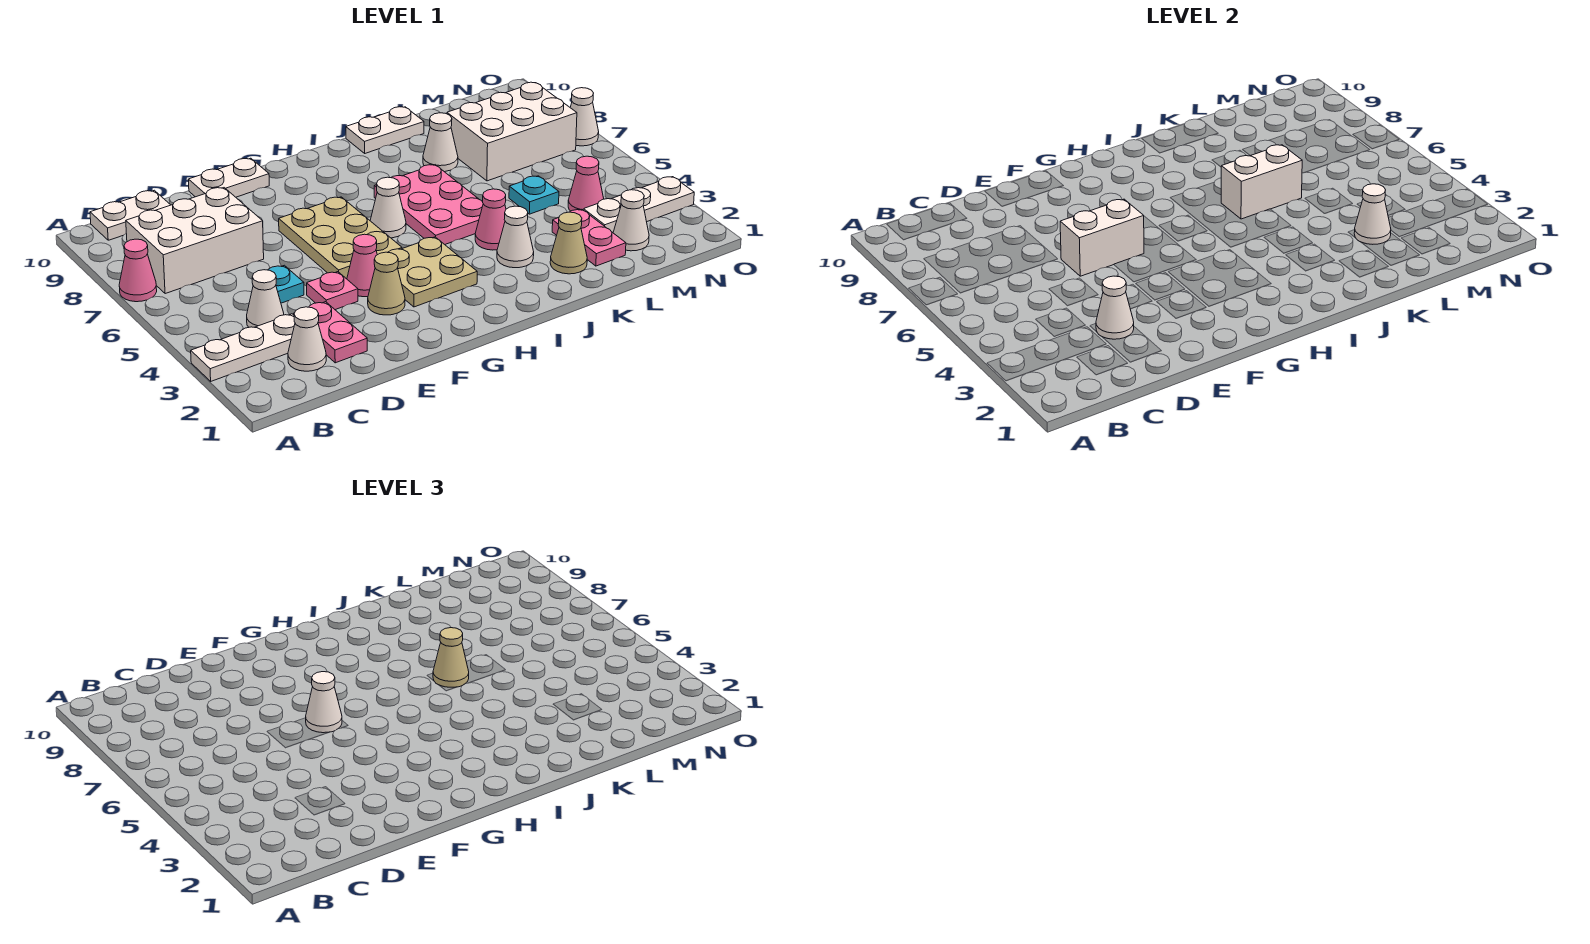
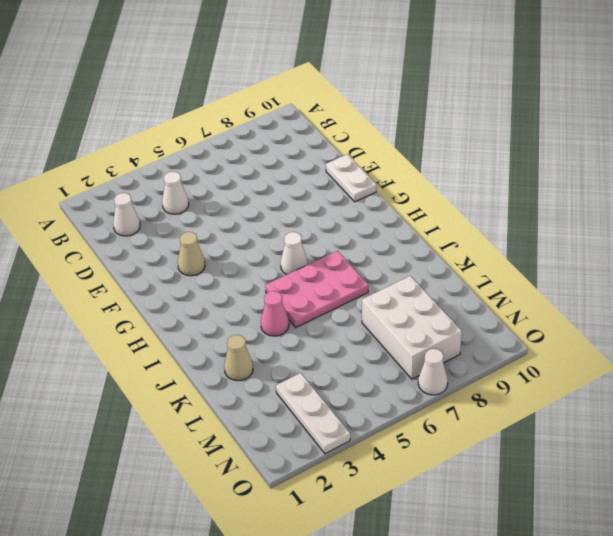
none -> white plate A3:C3 level 1
none -> pink cone A7 level 1
none -> white brick B7:D8 level 1
none -> white plate B10:C10 level 1

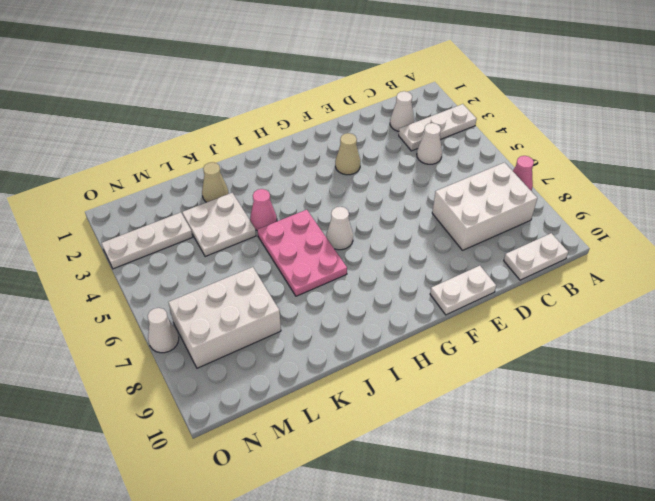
white plate K3:L4 level 1 -> pink plate L2:L3 level 1
none -> pink plate D2:D3 level 1
none -> cyan plate D5 level 1
none -> pink plate E4 level 1
none -> pink cone F4 level 1

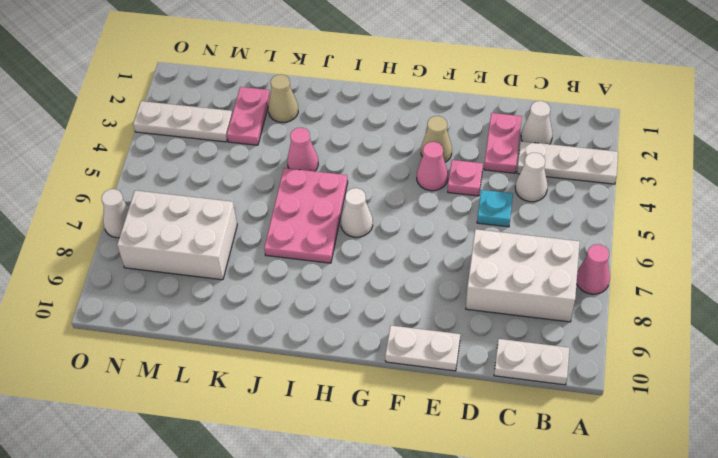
none -> tan plate F5:G7 level 1
none -> tan plate G3:H4 level 1
none -> white cone J3 level 1
none -> white plate J10:K10 level 1

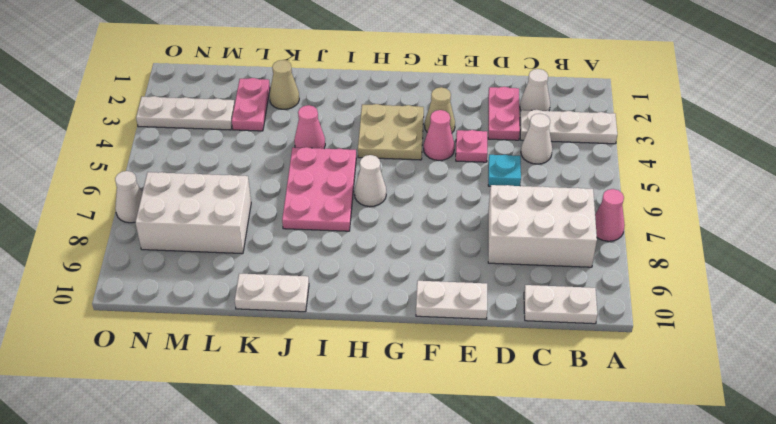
none -> tan plate F5:G7 level 1
none -> white cone J3 level 1
none -> white cone K8 level 1
none -> cyan plate L5 level 1

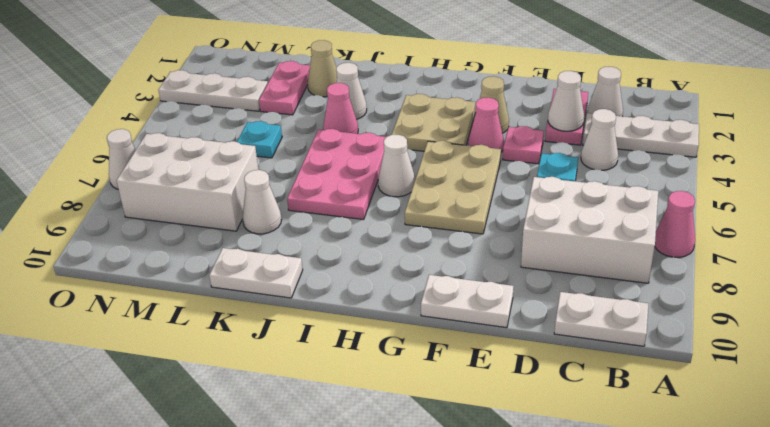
none -> white cone M2 level 1
none -> pink cone M4 level 1
none -> white brick E6:F6 level 2
none -> white brick J6:K6 level 2

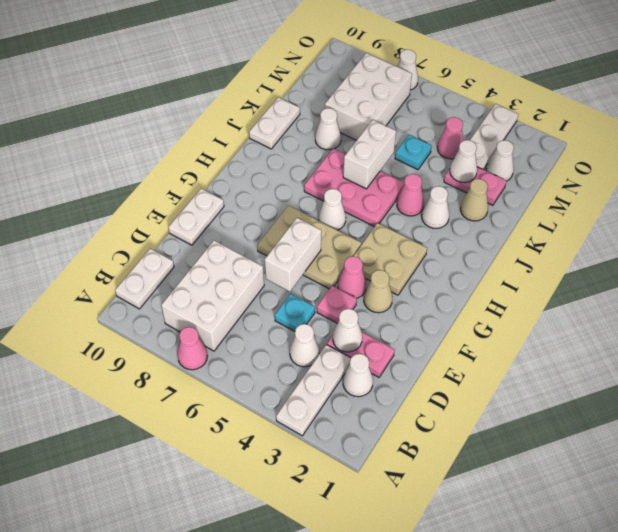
none -> white cone F6 level 3
none -> tan cone J6 level 3

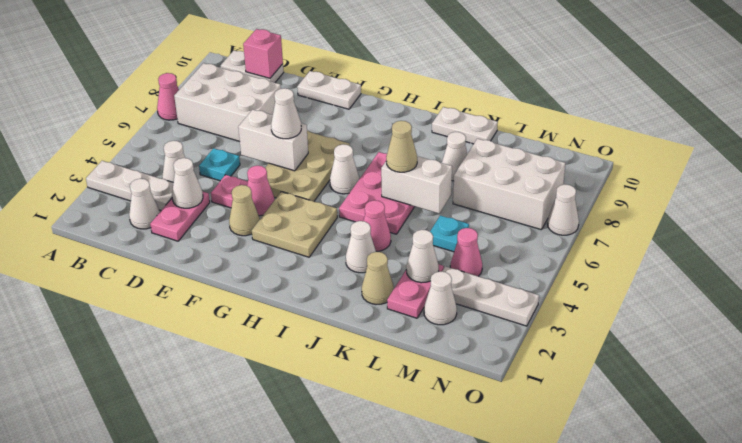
pink brick C10 level 2 -> none

